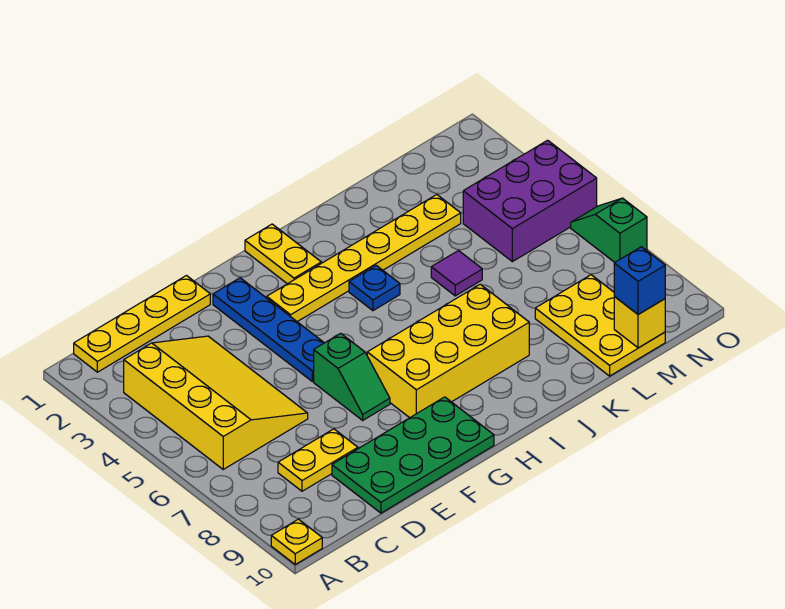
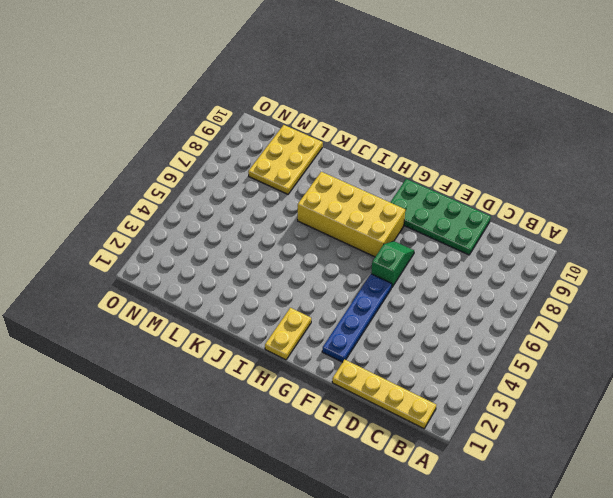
none -> yellow plate A10 level 1
none -> yellow slope B3:D6 level 1 top B
none -> yellow plate C8:D8 level 1

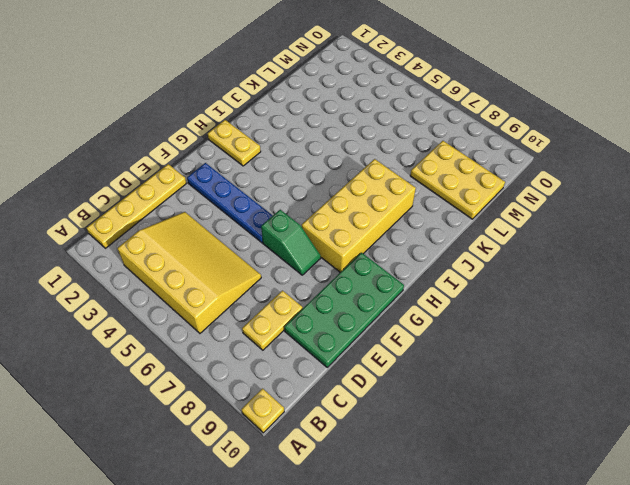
none -> yellow plate G3:L3 level 1
none -> blue plate I4 level 1
none -> purple tile K5 level 1

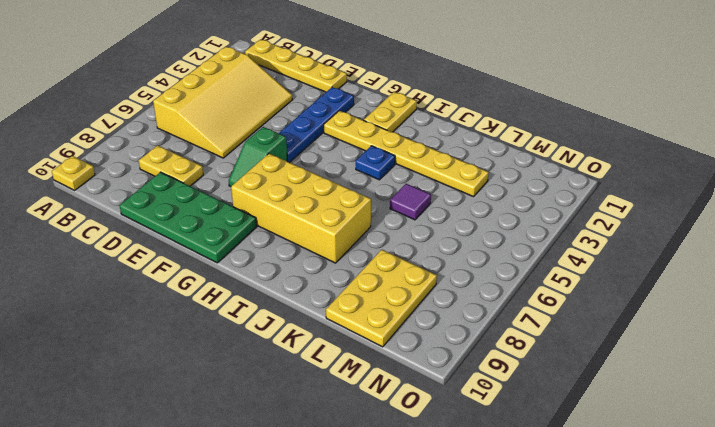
none -> purple brick M4:O5 level 1
none -> green slope O6:O7 level 1 top 7
none -> yellow brick M10 level 2

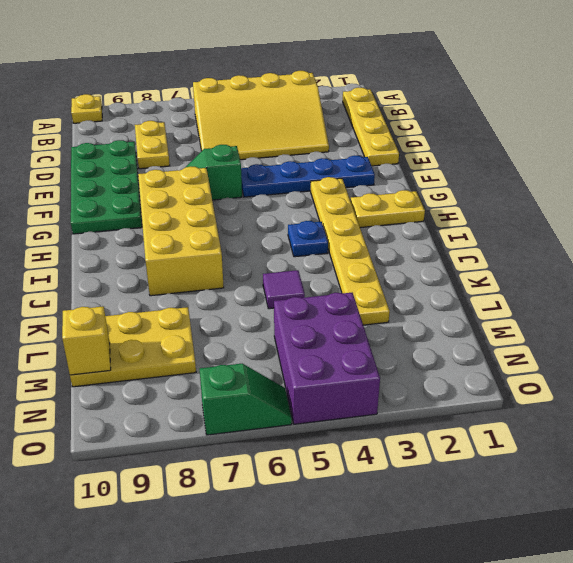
none -> blue brick M10 level 3

